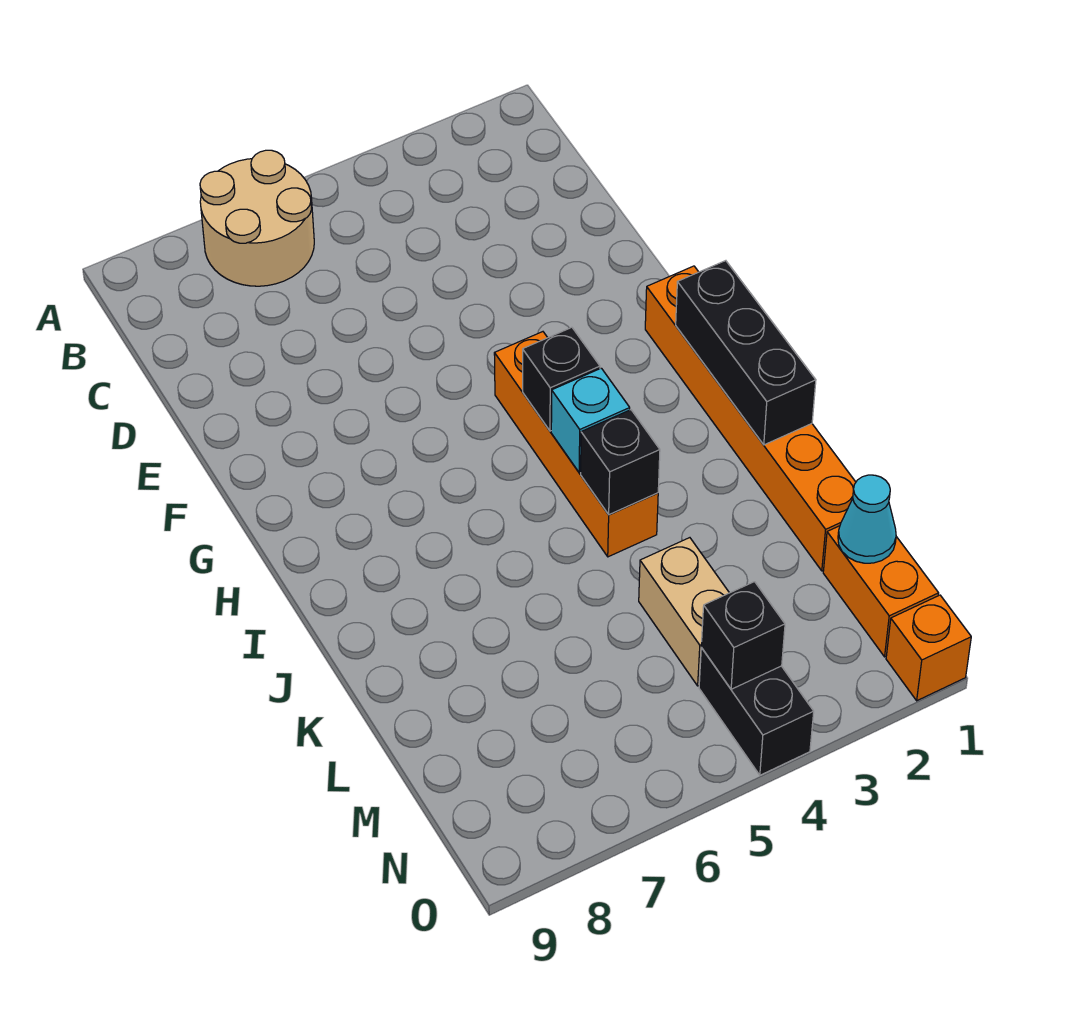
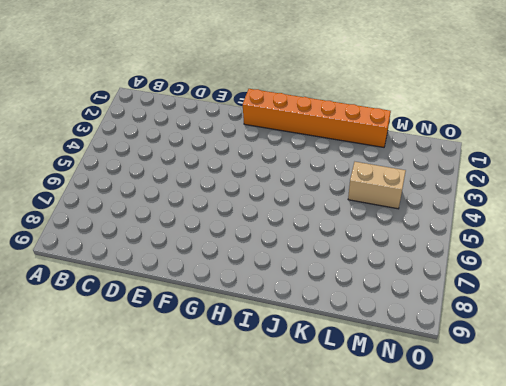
none -> tan round brick A6:B7 level 1
none -> orange brick G4:J4 level 1
none -> orange brick M1:N1 level 1

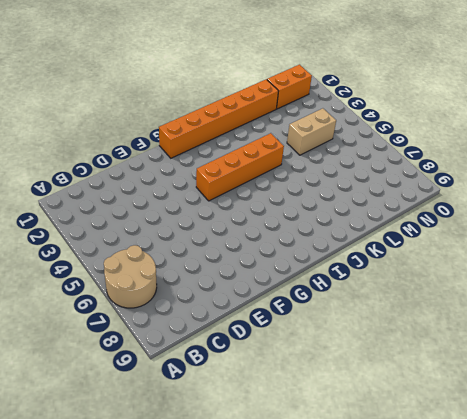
none -> black brick N4:O4 level 1
none -> orange brick O1 level 1
none -> black brick H1:J1 level 2

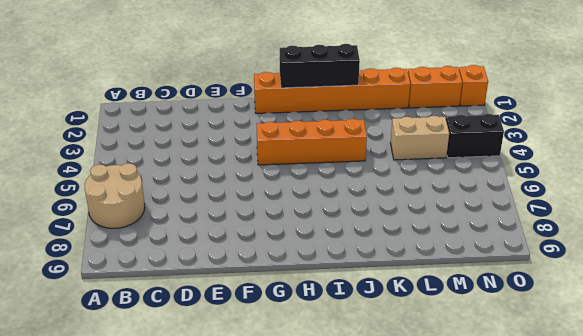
none -> black brick H4 level 2
none -> cyan brick I4 level 2
none -> black brick J4 level 2

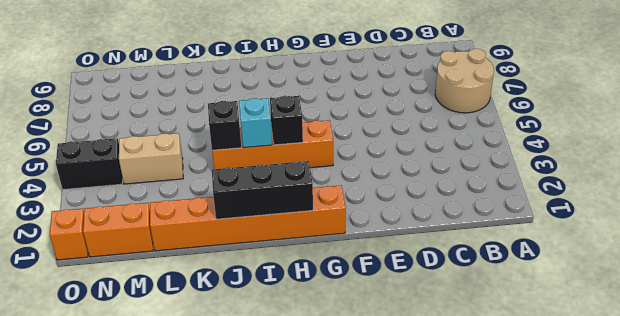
none -> cyan cone M1 level 2
none -> black brick N4 level 2

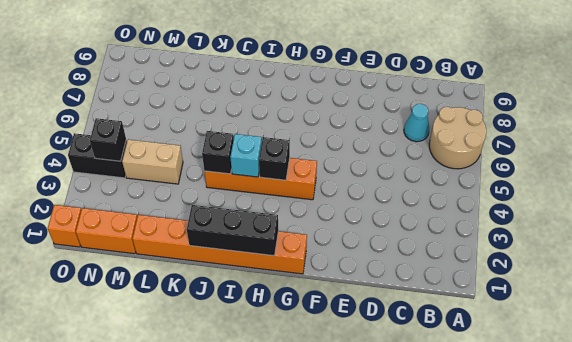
cyan cone C7 level 1 -> cyan cone M1 level 2

